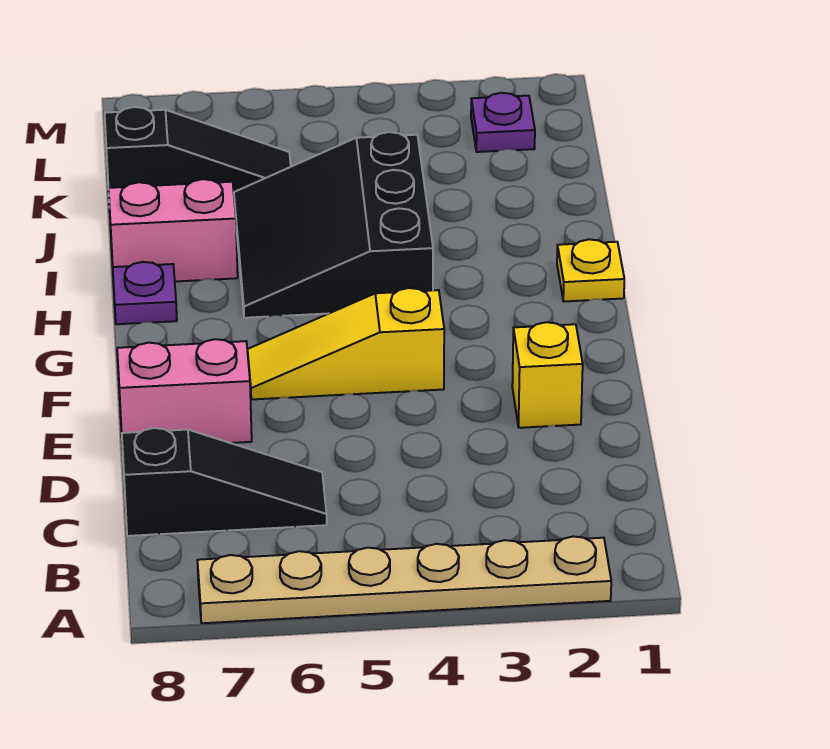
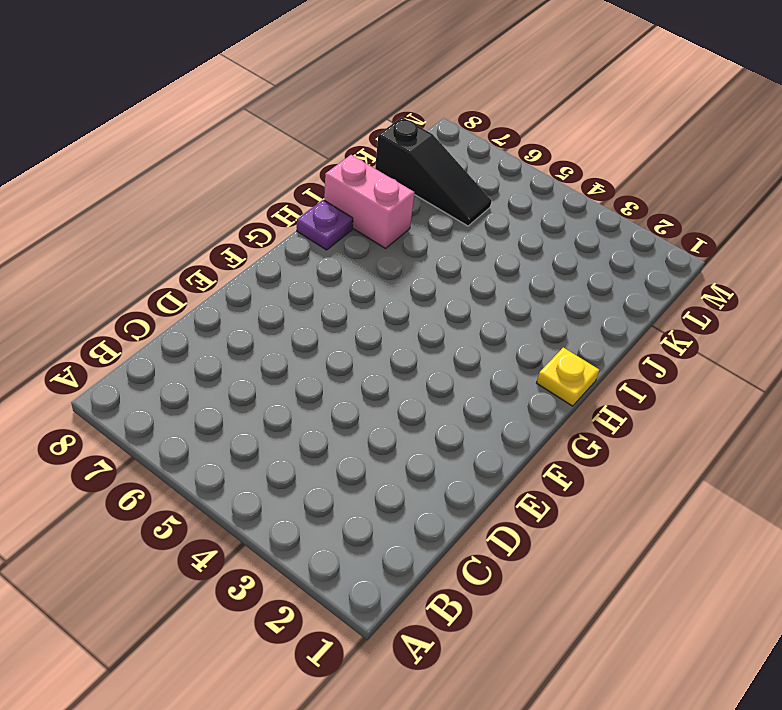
none -> tan plate A2:A7 level 1
none -> black slope C6:C8 level 1 top 8

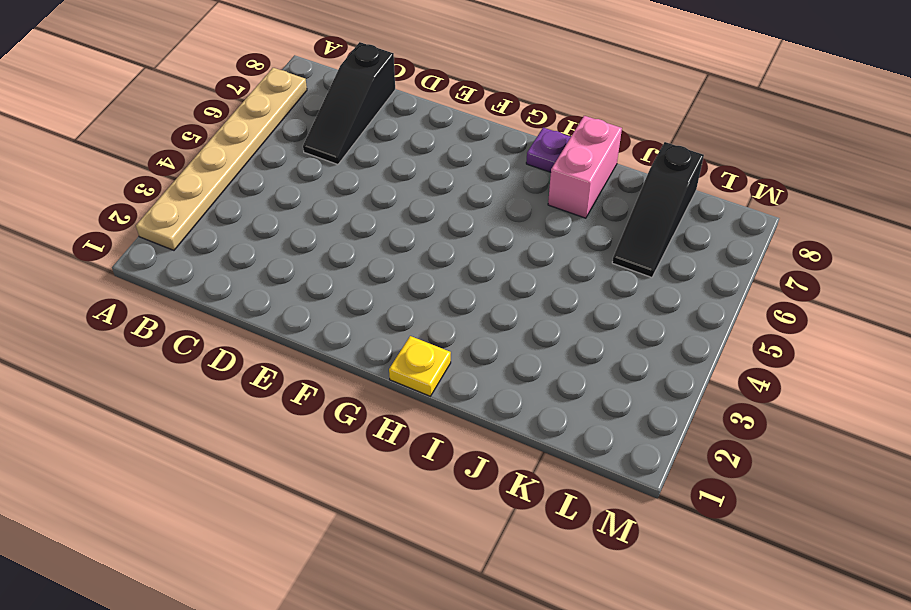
none -> yellow brick E2 level 1
none -> pink brick E7:E8 level 1

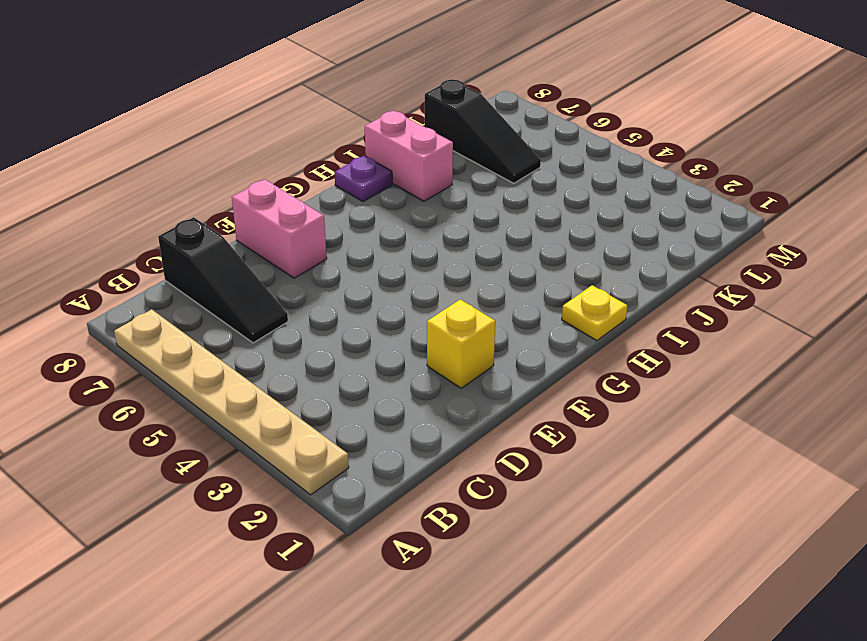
none -> yellow slope F4:F6 level 1 top 4
none -> black slope H4:J6 level 1 top 4

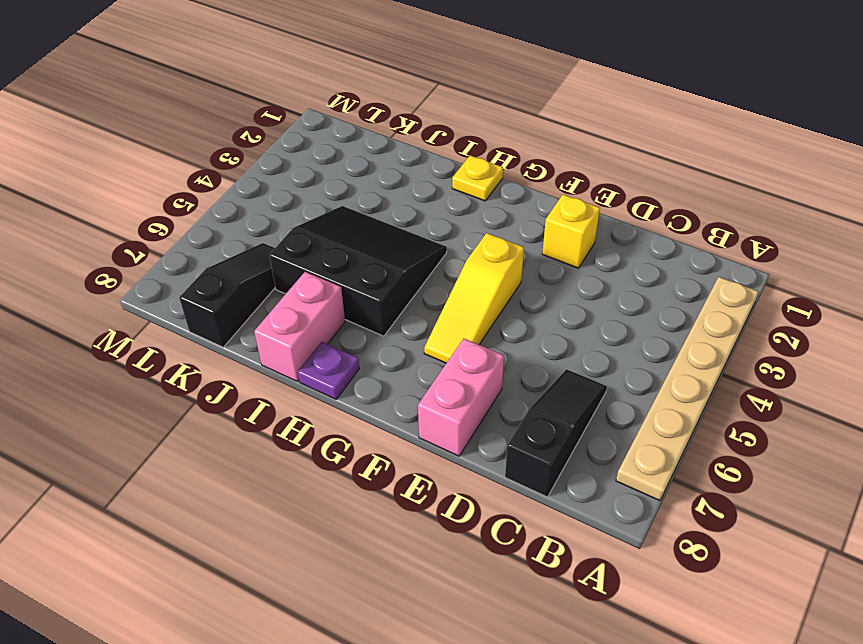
black slope H4:J6 level 1 top 6 -> black slope H4:J6 level 1 top 4
none -> purple plate L2 level 1

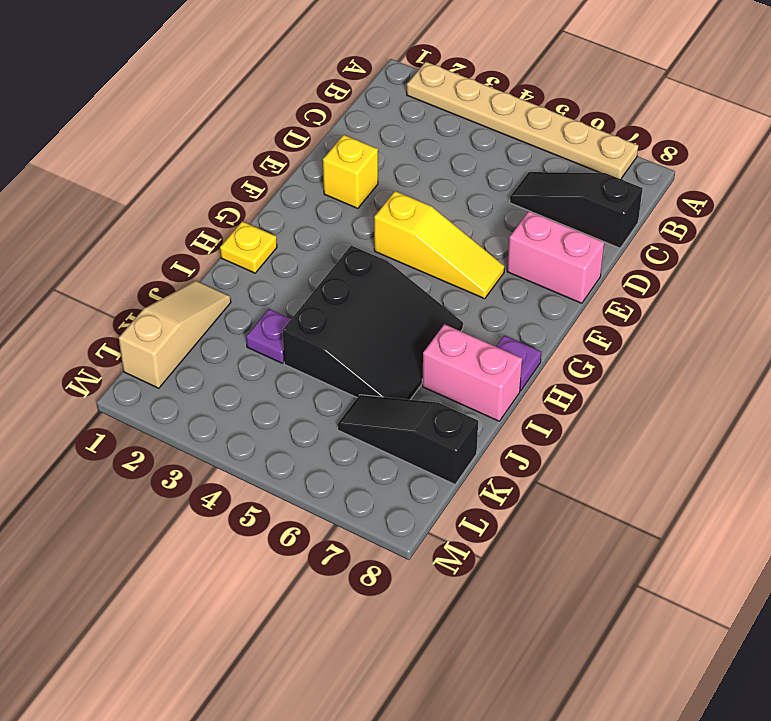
tan slope J1:L1 level 1 top L -> none
purple plate J3 level 1 -> purple plate L2 level 1

